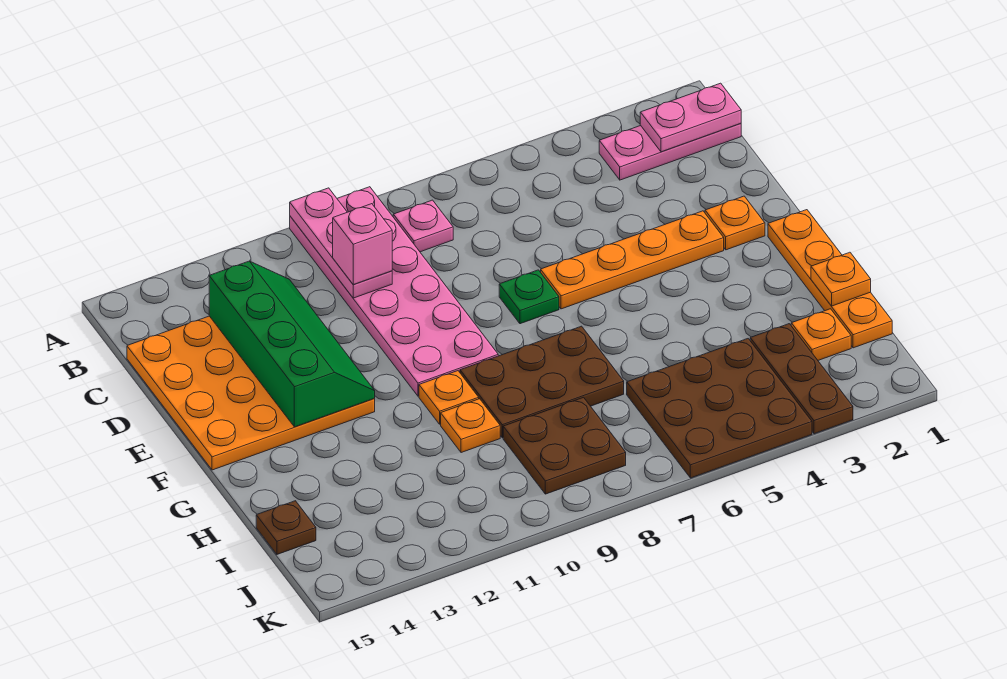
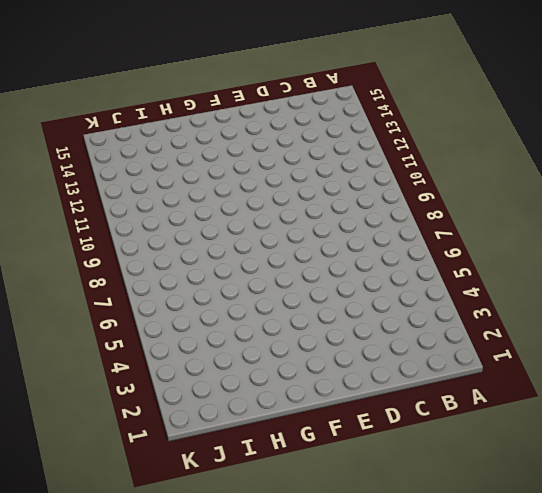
none -> pink plate A9:F10 level 1
none -> pink plate B1:B3 level 1
none -> pink plate B8 level 1

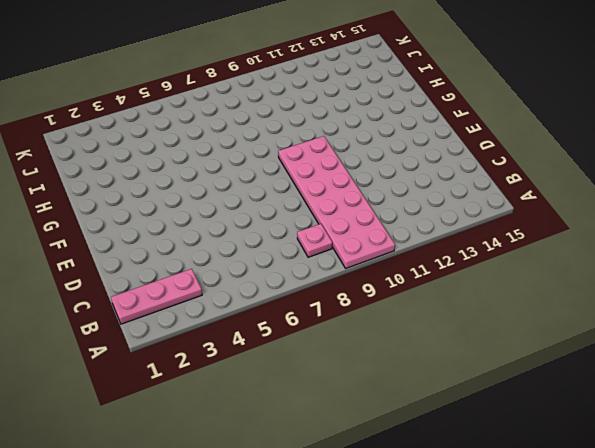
none -> orange plate C12:F15 level 1
none -> orange plate E2 level 1
none -> orange plate E3:E6 level 1

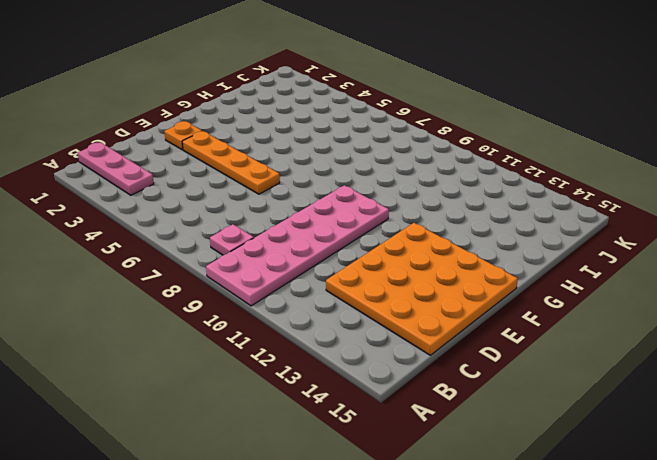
none -> green plate E7 level 1
none -> orange plate F1:I1 level 1
none -> brown plate G7:H9 level 1

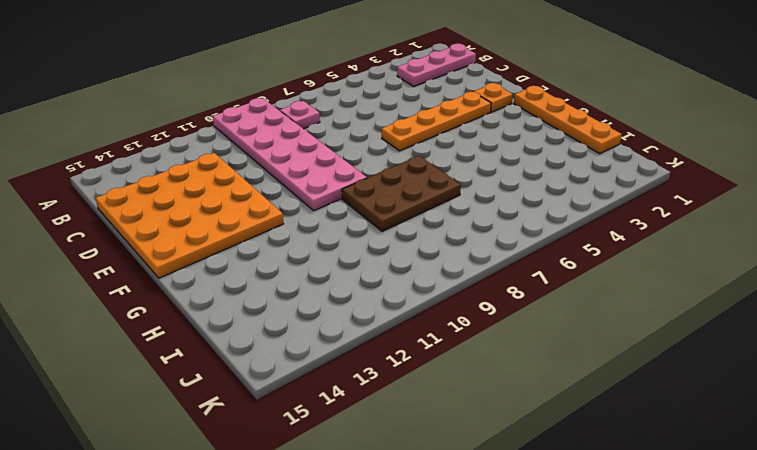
none -> green plate E7 level 1
none -> orange plate G10 level 1
none -> orange plate H10 level 1

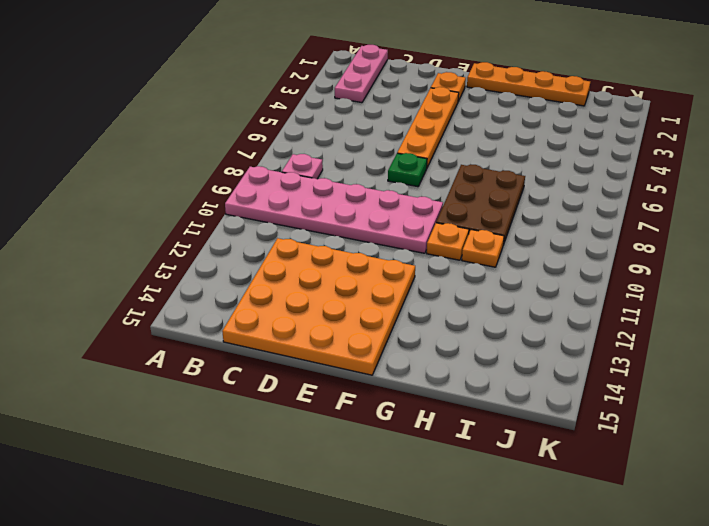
none -> orange plate I2 level 1
none -> brown plate I3:K3 level 1
none -> brown plate I4:K6 level 1

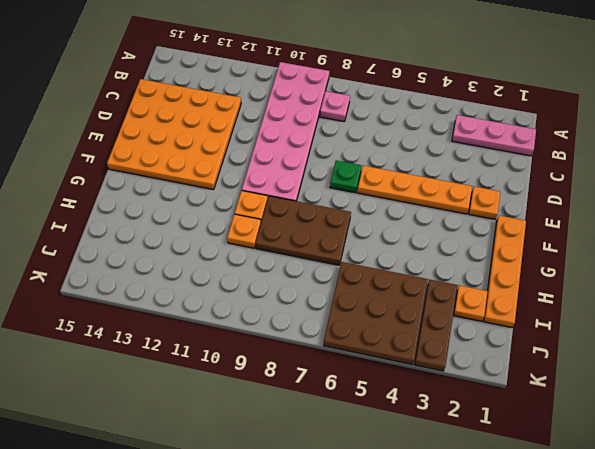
none -> brown plate I8:J9 level 1
none -> brown plate I15 level 1
none -> pink plate A10:C10 level 2

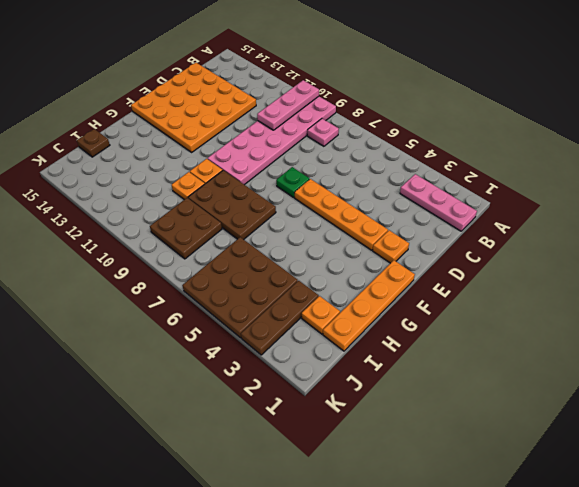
none -> pink plate B1:B2 level 2
none -> green slope C12:F13 level 2 top 13
none -> orange plate H1 level 2

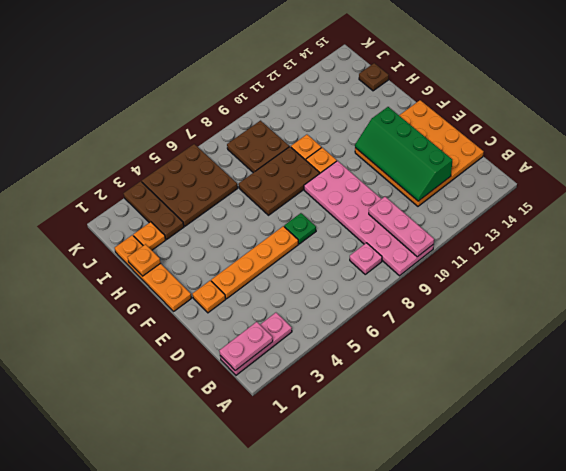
none -> pink brick C10 level 3

